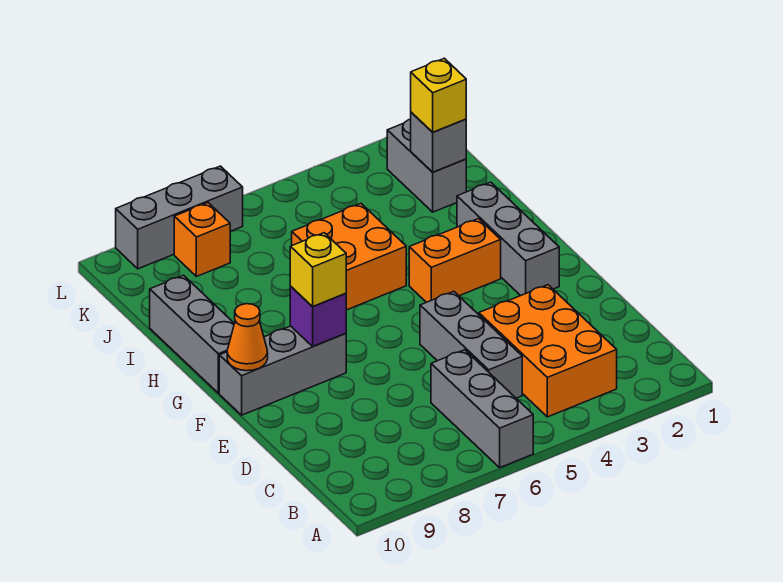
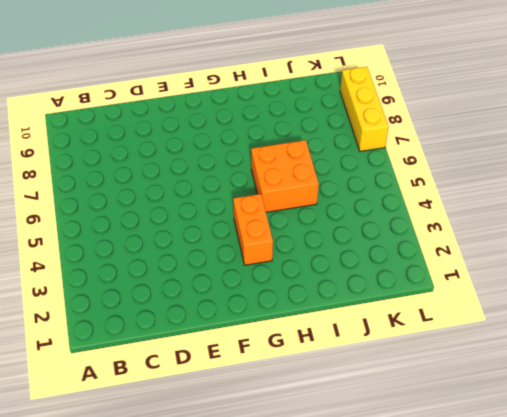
yellow brick L7:L9 level 1 -> grey brick L7:L9 level 1
none -> grey brick A6:C6 level 1
none -> orange brick B3:D4 level 1
none -> grey brick C5:E5 level 1

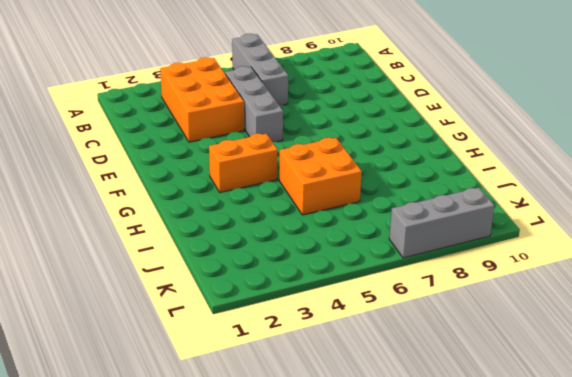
none -> grey brick F2:H2 level 1
none -> grey brick F8:F10 level 1
none -> grey brick G10:I10 level 1

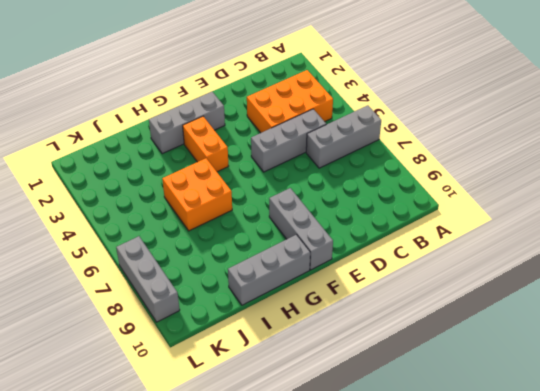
none -> grey brick J2:K2 level 1
none -> orange brick K8 level 1
none -> purple brick F8 level 2

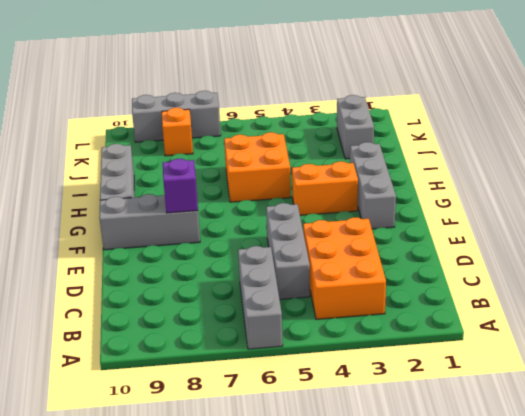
none -> orange cone F10 level 2
none -> grey brick J2 level 2
none -> yellow brick F8 level 3

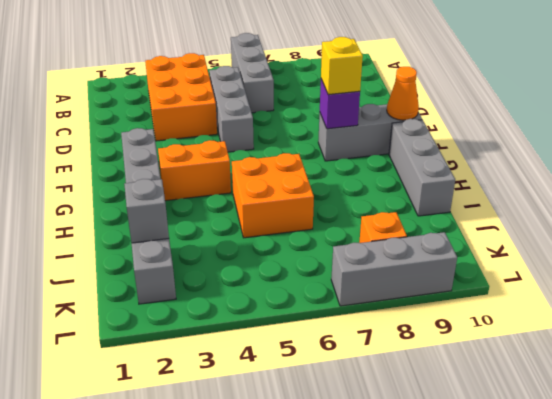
none -> yellow brick J2 level 3

